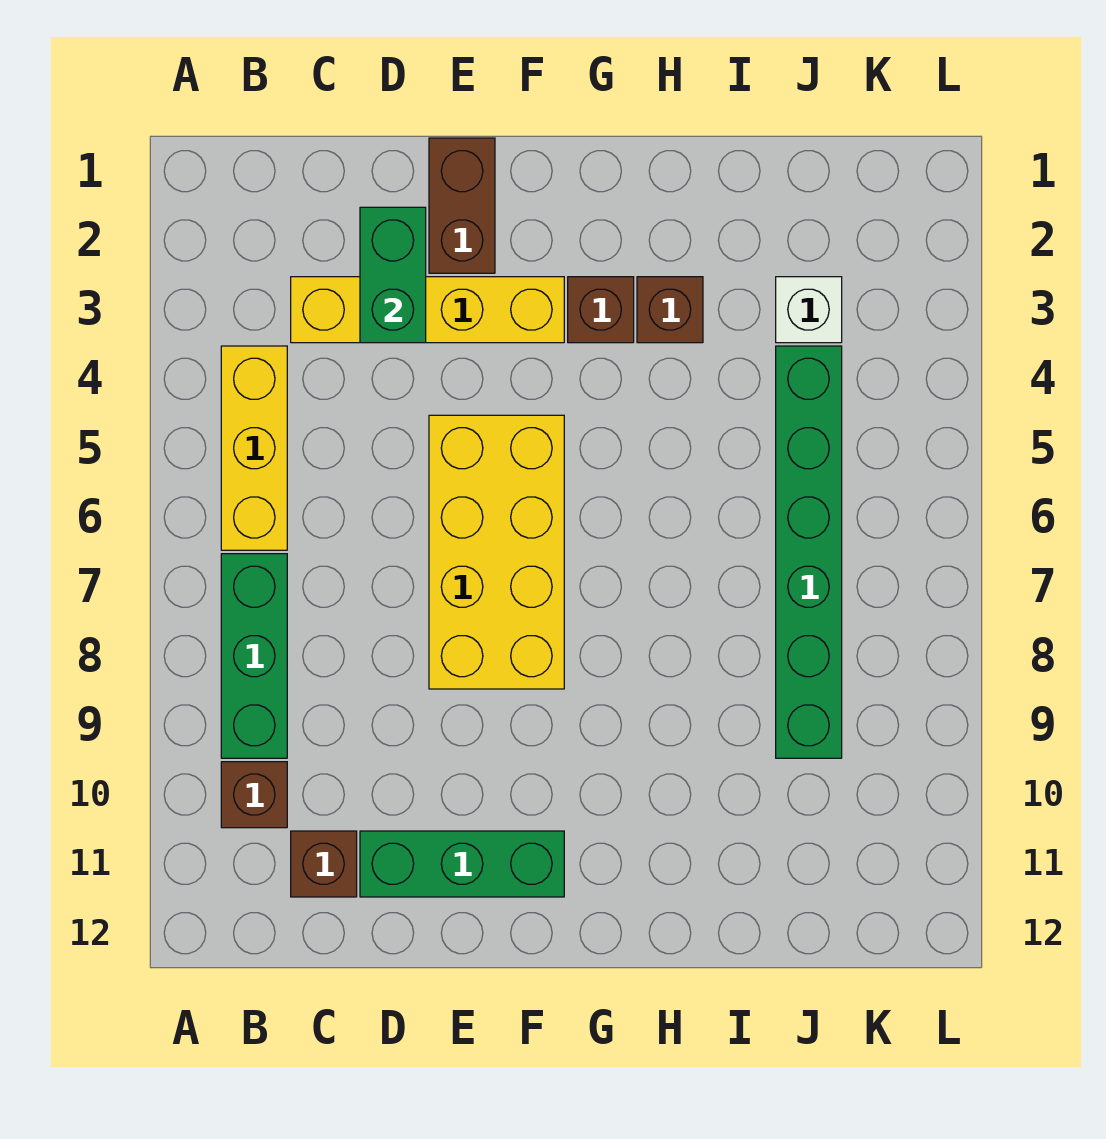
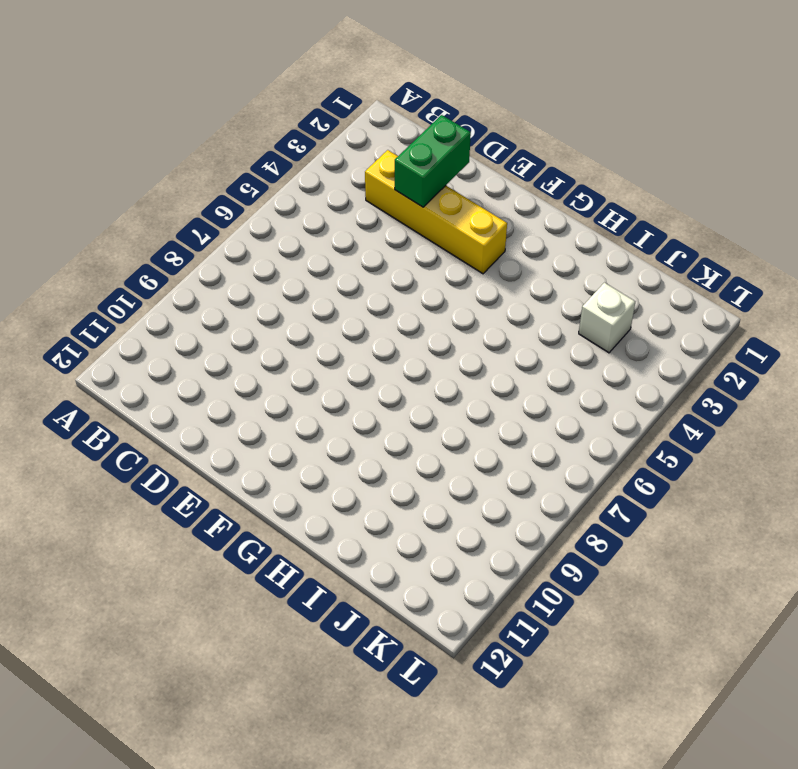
none -> yellow brick B4:B6 level 1
none -> green brick B7:B9 level 1
none -> brown brick B10 level 1

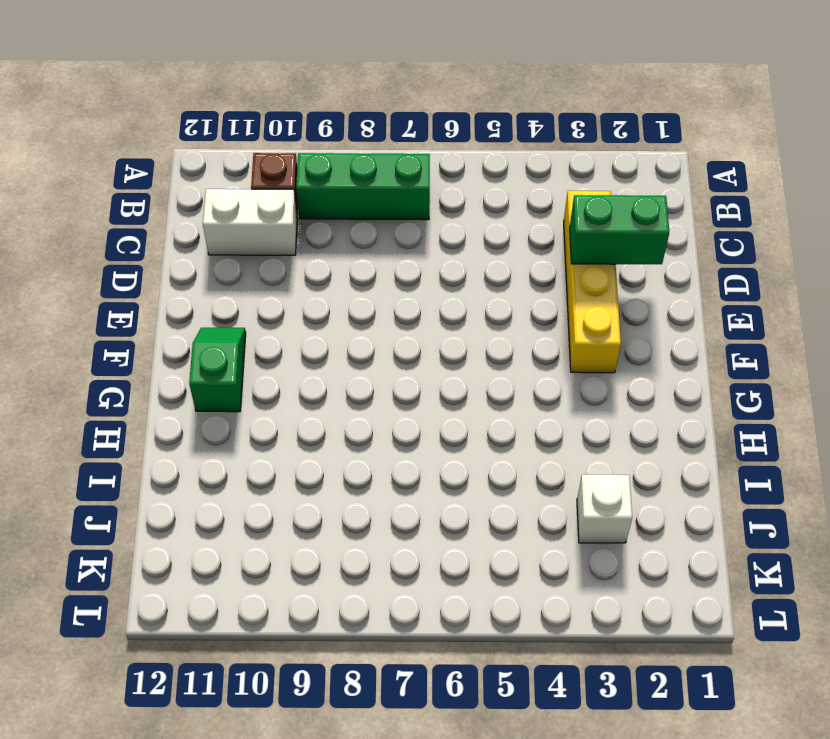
white brick C10:C11 level 1 -> brown brick C11 level 1
green slope F11:G11 level 1 top G -> green brick D11:F11 level 1
none -> yellow brick B4:B6 level 1
none -> brown brick E1:E2 level 1
none -> yellow brick E5:F8 level 1

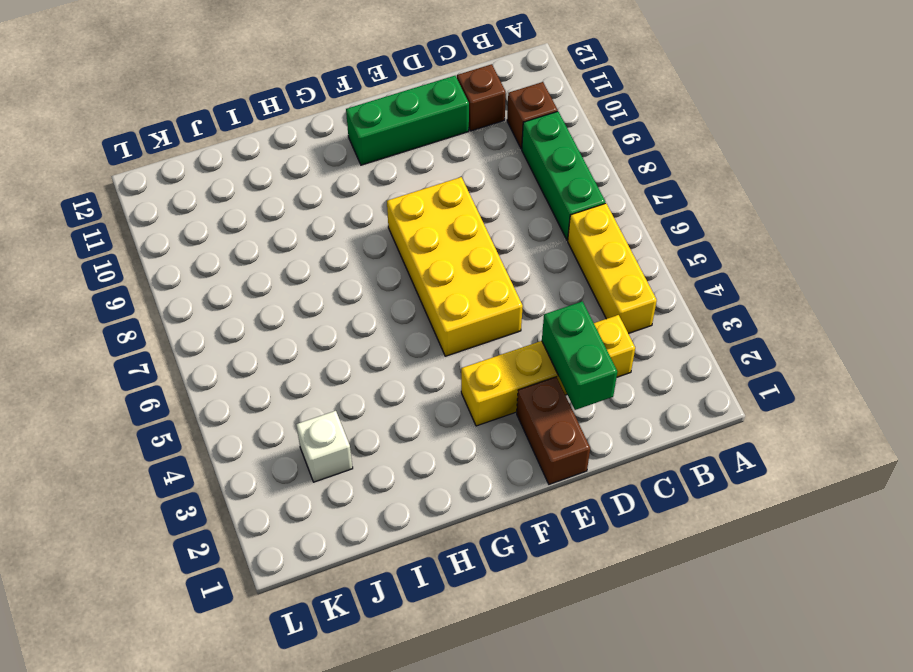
none -> brown brick G3 level 1
none -> brown brick H3 level 1
none -> green brick J4:J9 level 1

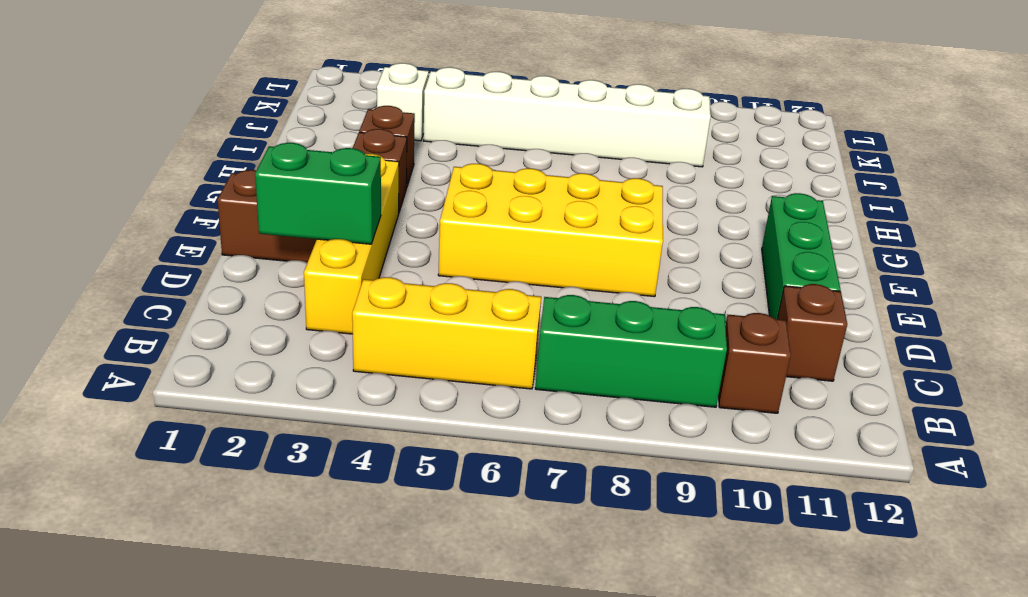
white brick J4:J9 level 1 -> green brick J4:J9 level 1

